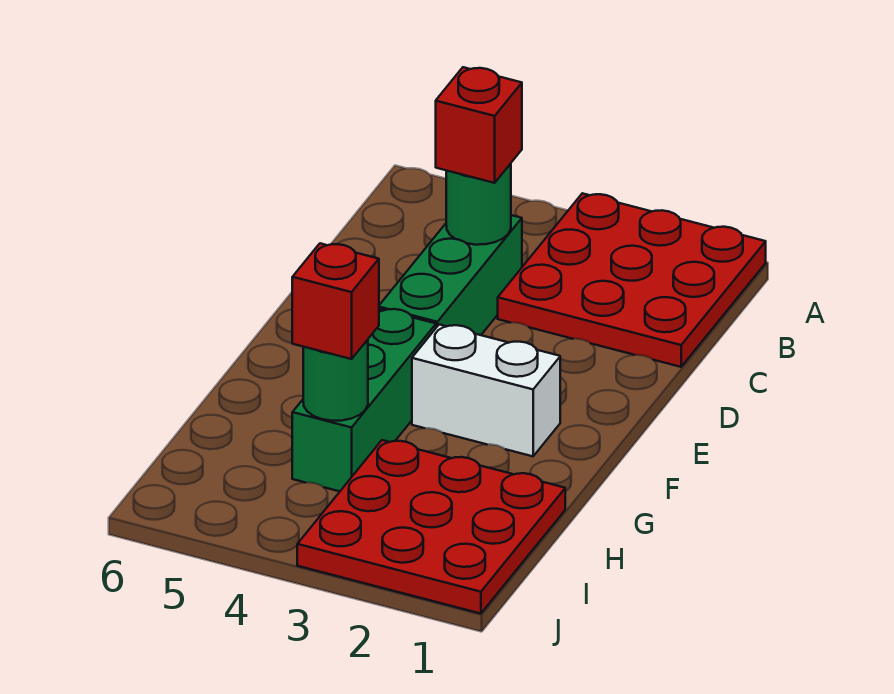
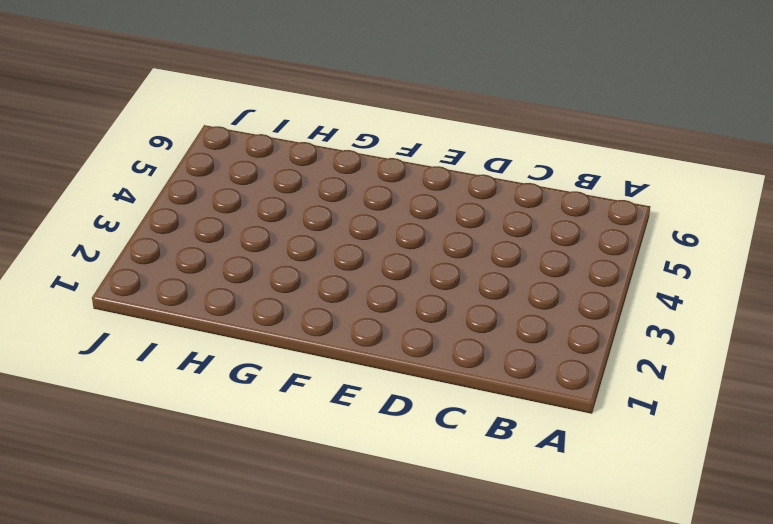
none -> red plate A1:C3 level 1
none -> green brick C4:E4 level 1

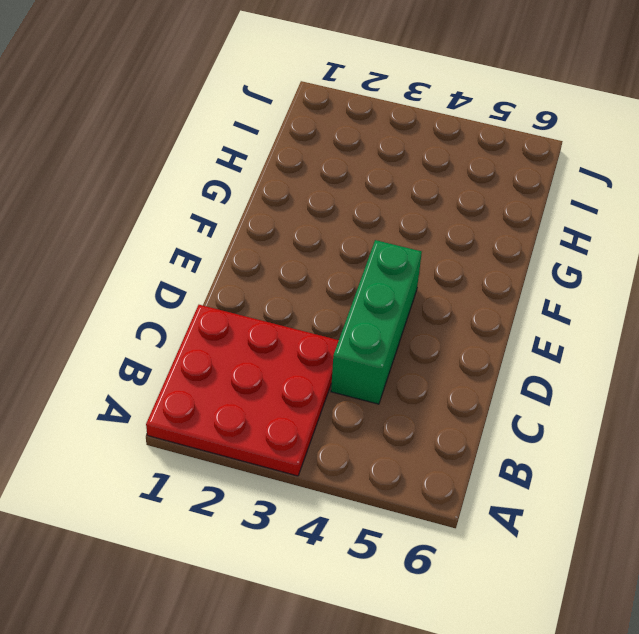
none -> white brick F2:F3 level 1
none -> green brick F4:H4 level 1

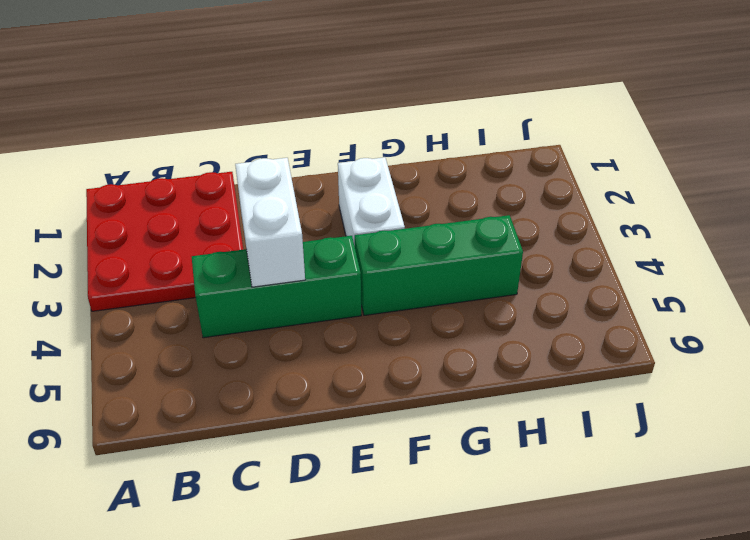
white brick D3:D4 level 2 -> none
none -> red plate H1:J3 level 1
none -> green round brick C4 level 2

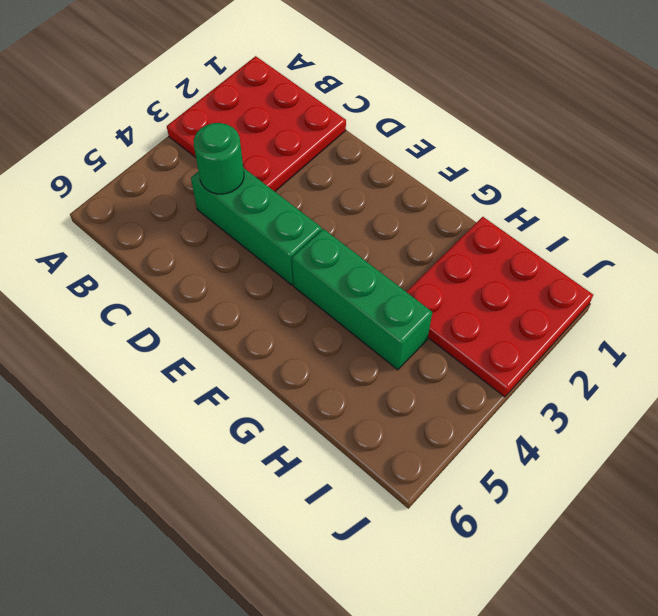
none -> white brick F2:F3 level 1
none -> green round brick H4 level 2

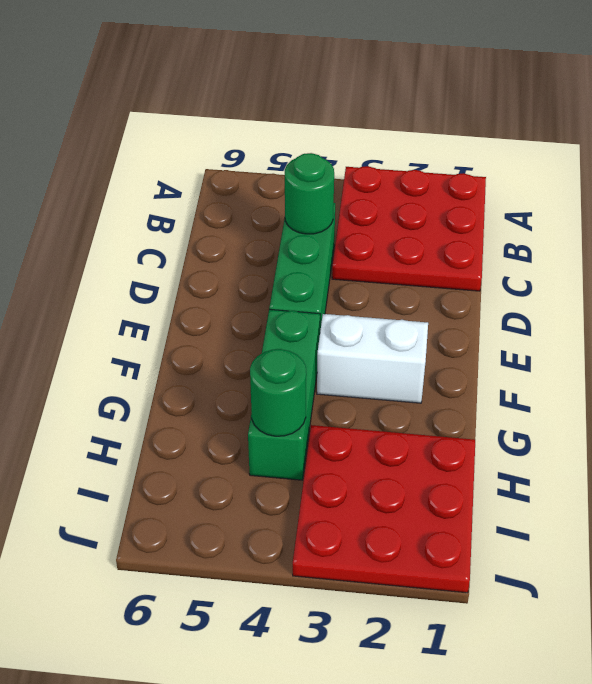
none -> red brick C4 level 3
none -> red brick H4 level 3

